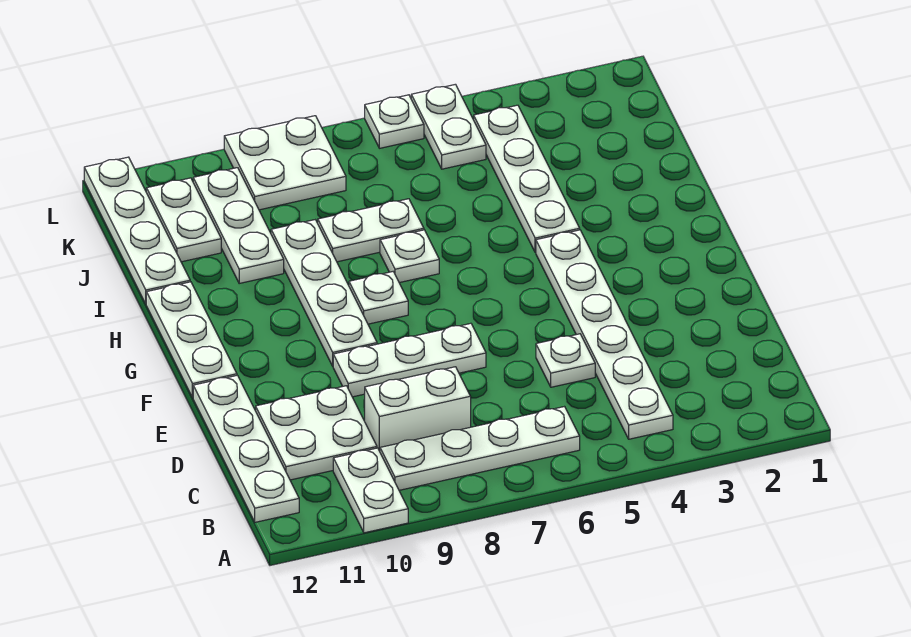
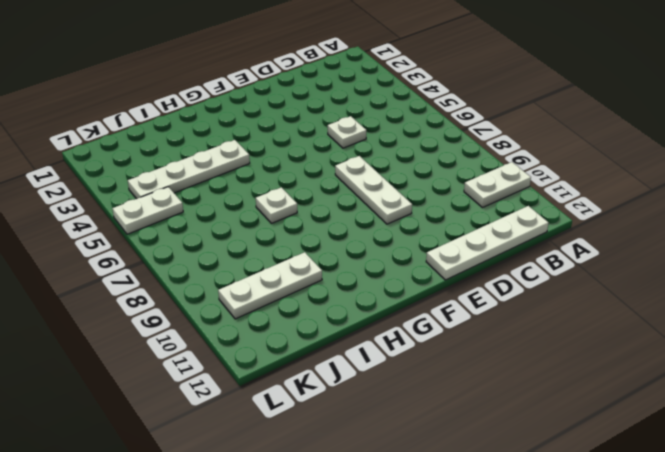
none -> white plate B4:G4 level 1
none -> white plate B6:B9 level 1
none -> white brick C8:C9 level 1

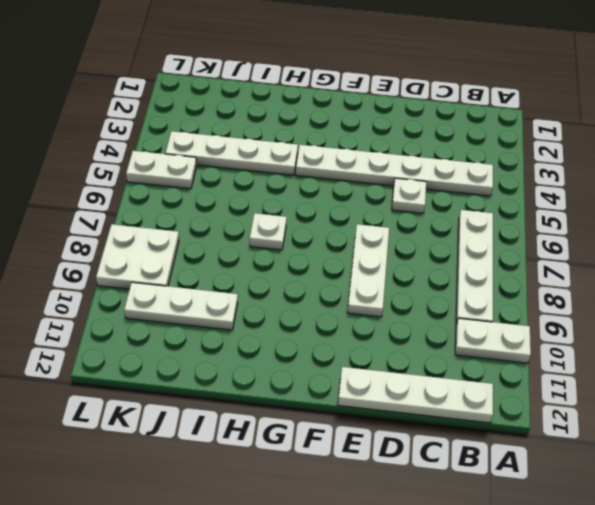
none -> white brick C8:C9 level 1
none -> white plate C10:D11 level 1
none -> white plate F9:I9 level 1

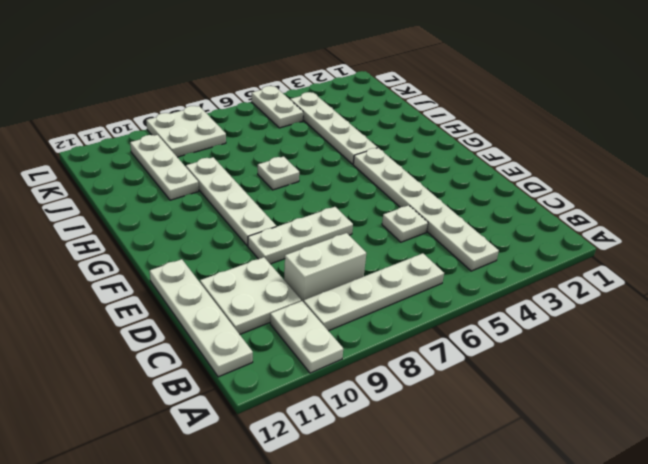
none -> white plate F12:H12 level 1
none -> white plate G8 level 1
none -> white plate I7:I8 level 1

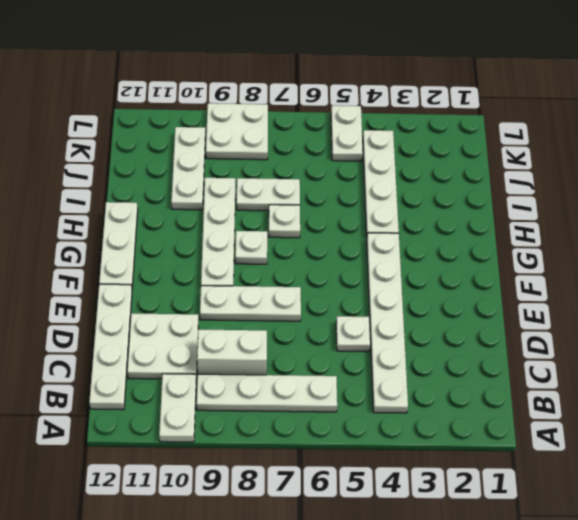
none -> white plate I12:L12 level 1
none -> white plate J11:K11 level 1
none -> white plate L6 level 1

